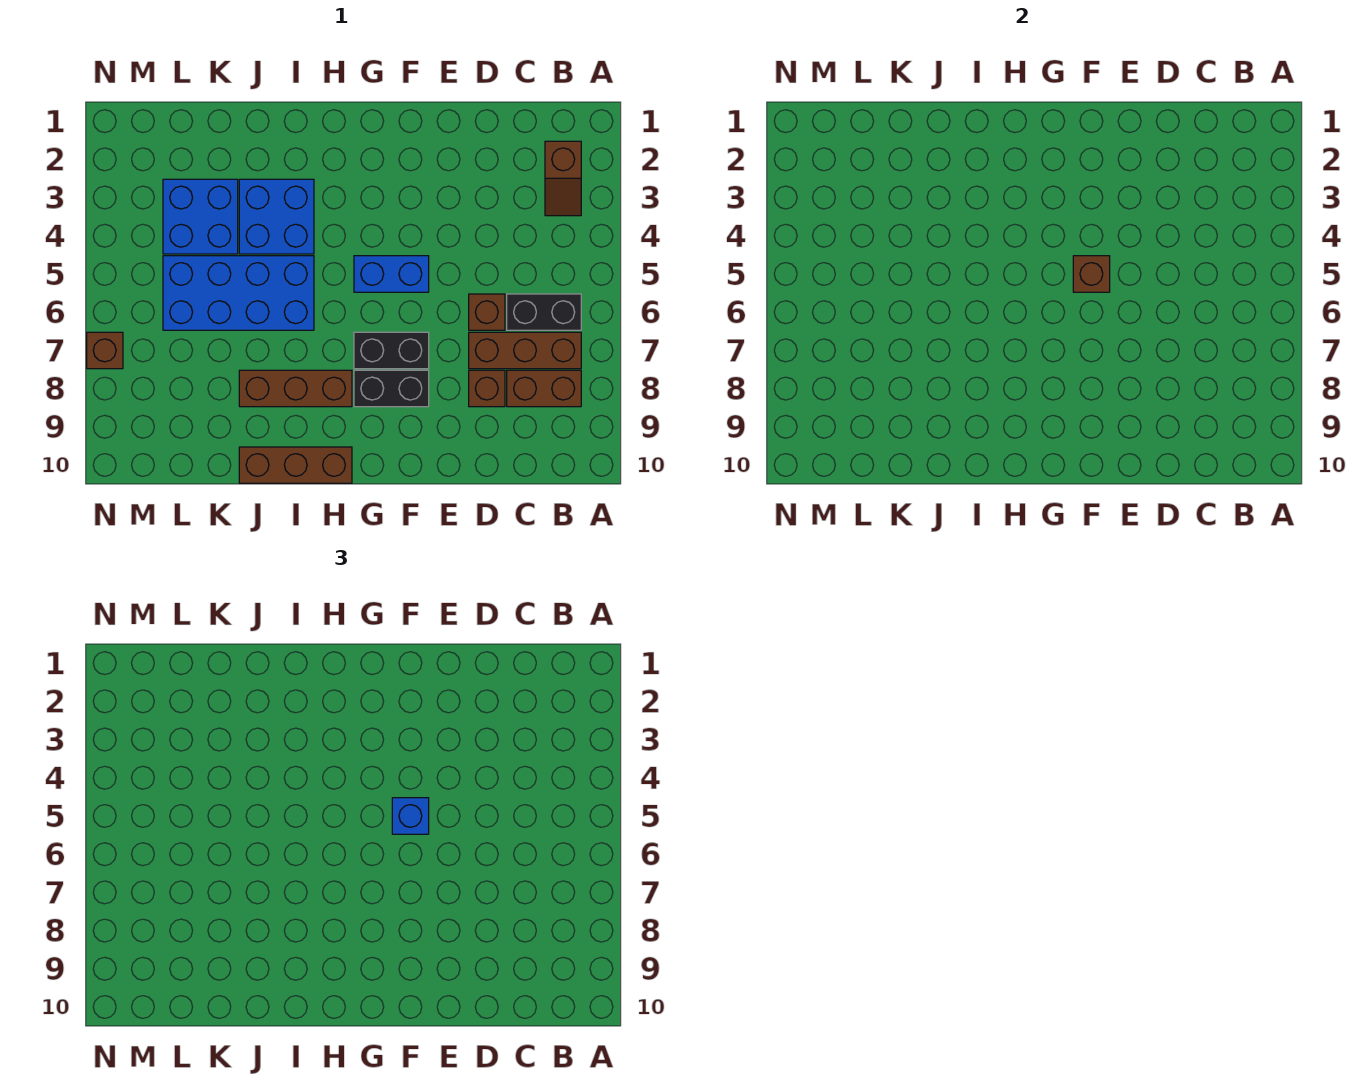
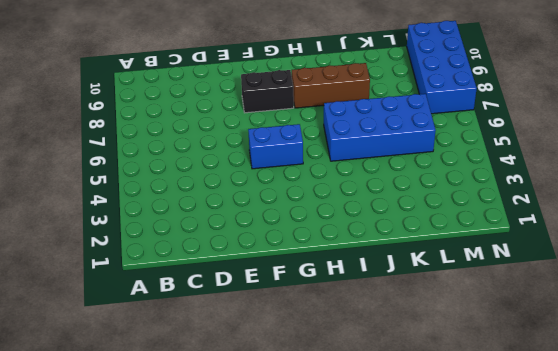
blue brick M7:N10 level 1 -> brown brick N7 level 1
none -> brown slope B2:B3 level 1 top 2
none -> black brick B6:C6 level 1
none -> brown brick B7:D7 level 1

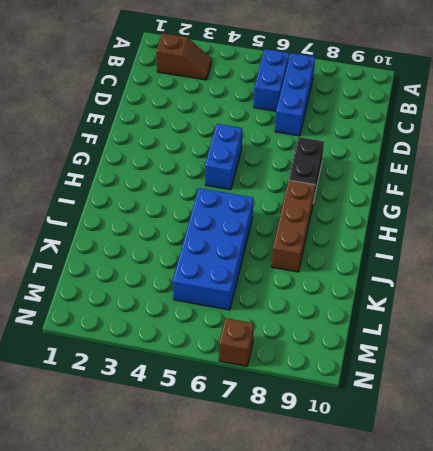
blue brick B6:C6 level 1 -> black brick B6:C6 level 1
blue brick B7:D7 level 1 -> brown brick B7:D7 level 1
none -> brown brick B8:C8 level 1
none -> brown brick D6 level 1
none -> brown brick D8 level 1

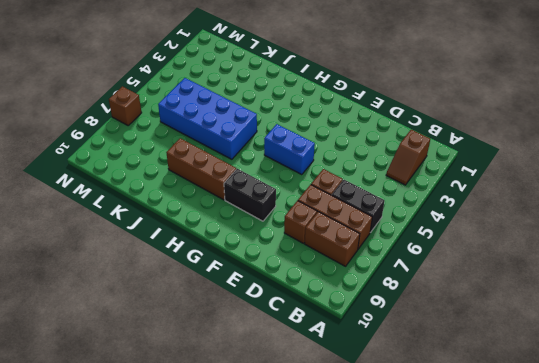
none -> black brick F7:G7 level 1
none -> brown brick H10:J10 level 1
none -> blue brick I3:J4 level 1

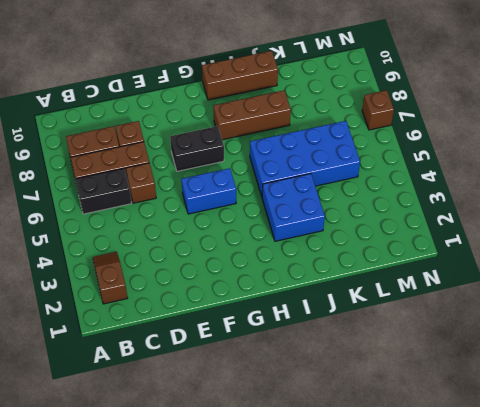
none -> black brick F8:G8 level 1
none -> blue brick K3:L4 level 1
none -> brown brick F5 level 2

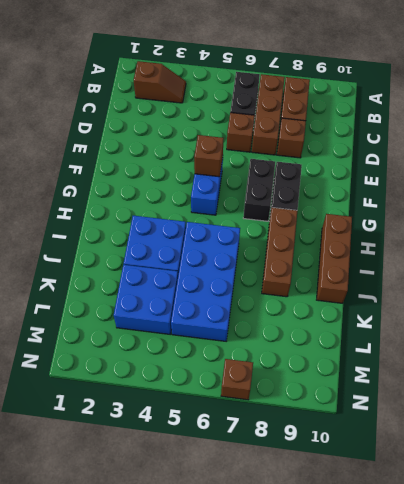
none -> blue brick F5 level 3

